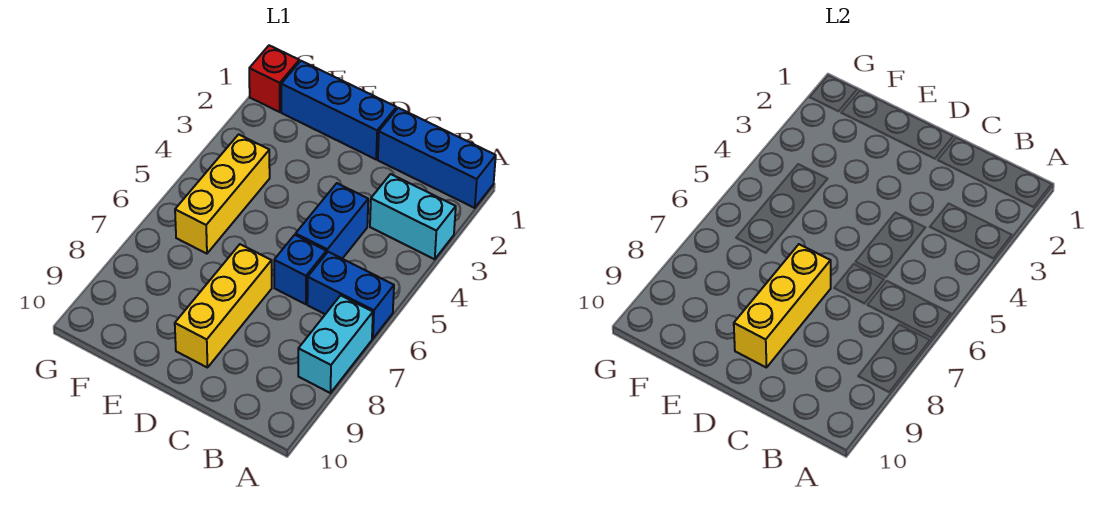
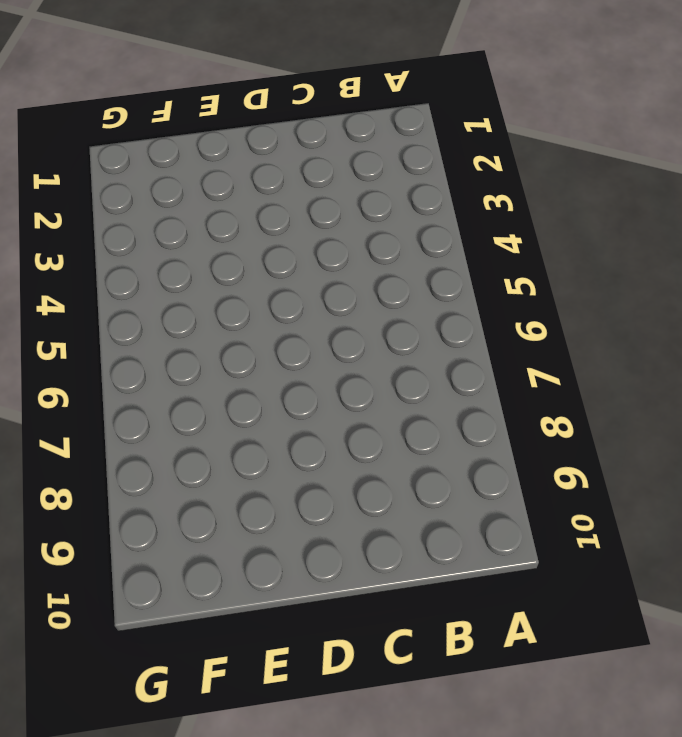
none -> blue brick A1:C1 level 1
none -> cyan brick A3:B3 level 1

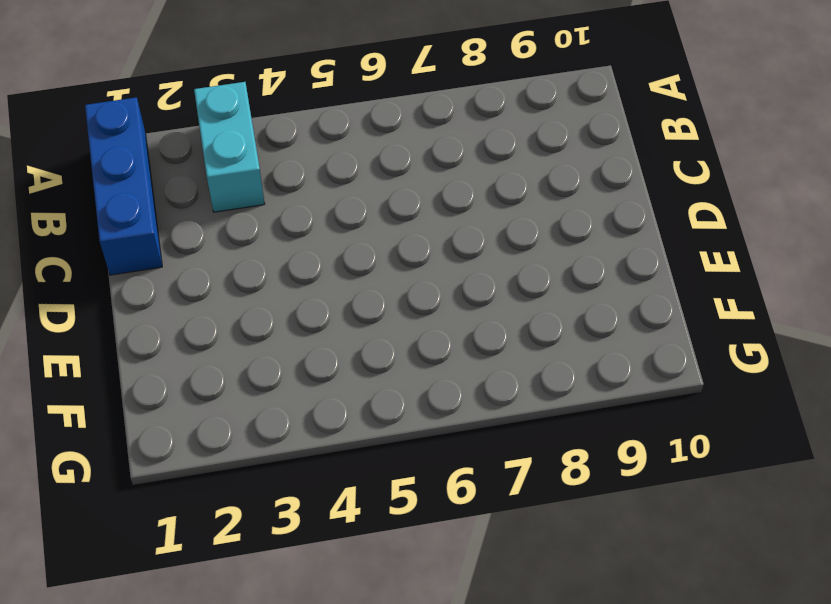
none -> blue brick A6:B6 level 1
none -> cyan brick A7:A8 level 1

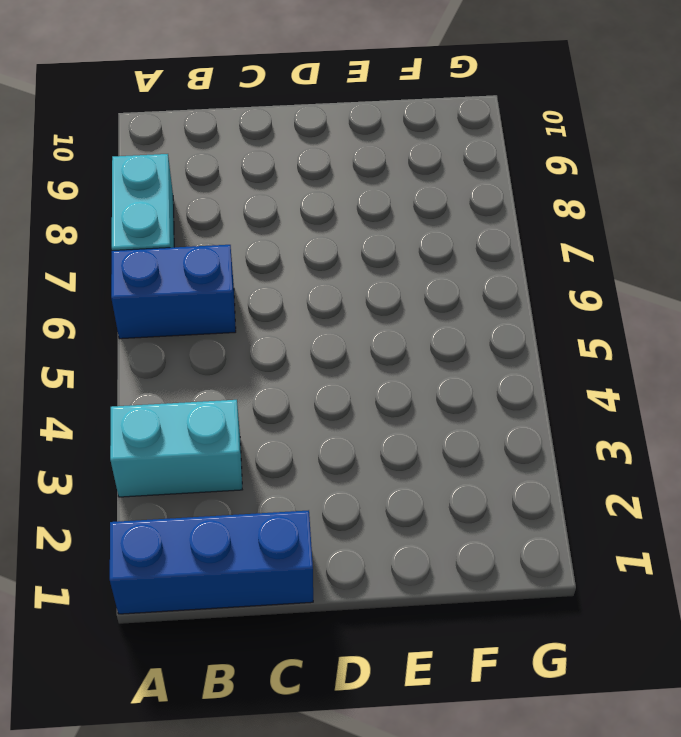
none -> blue brick C4:C5 level 1
none -> blue brick C6 level 1

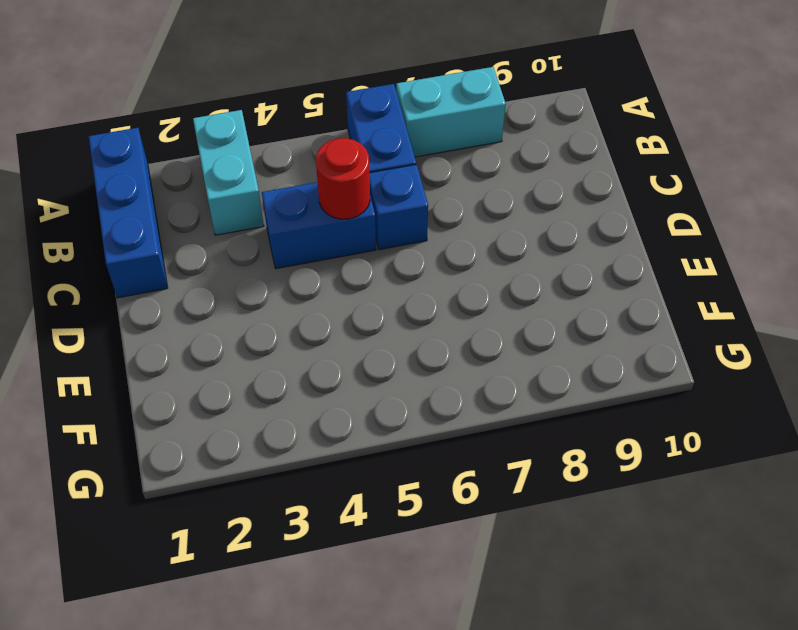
red round brick C5 level 2 -> none
none -> blue brick D1:F1 level 1
none -> yellow brick D7:D9 level 1

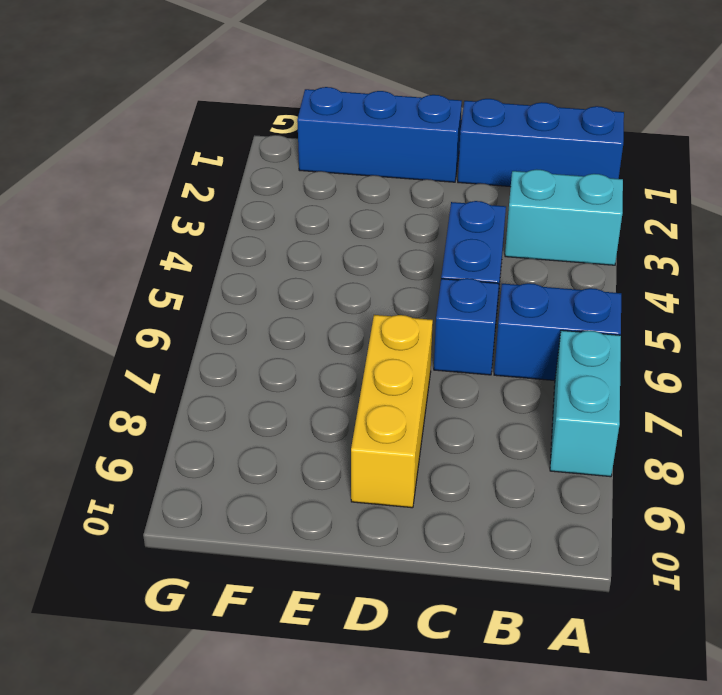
none -> yellow brick F4:F6 level 1
none -> red brick G1 level 1

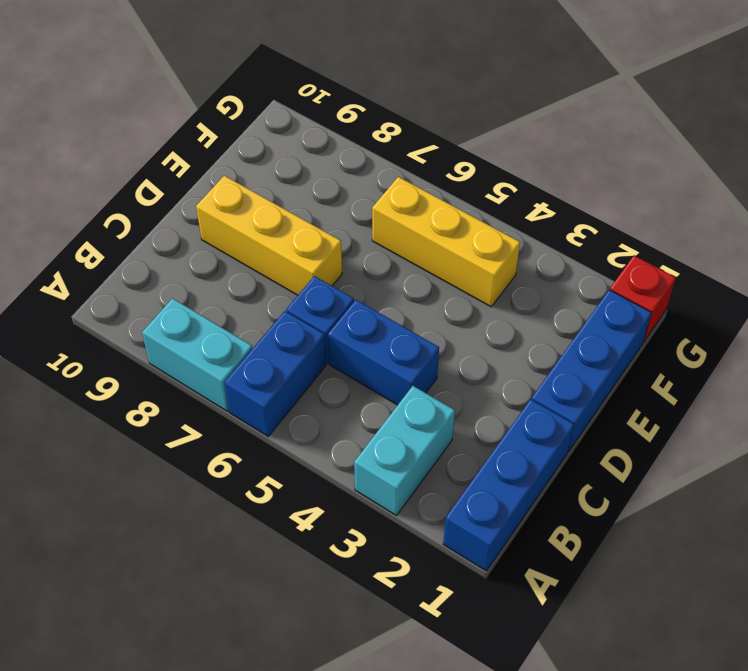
none -> yellow brick D7:D9 level 2

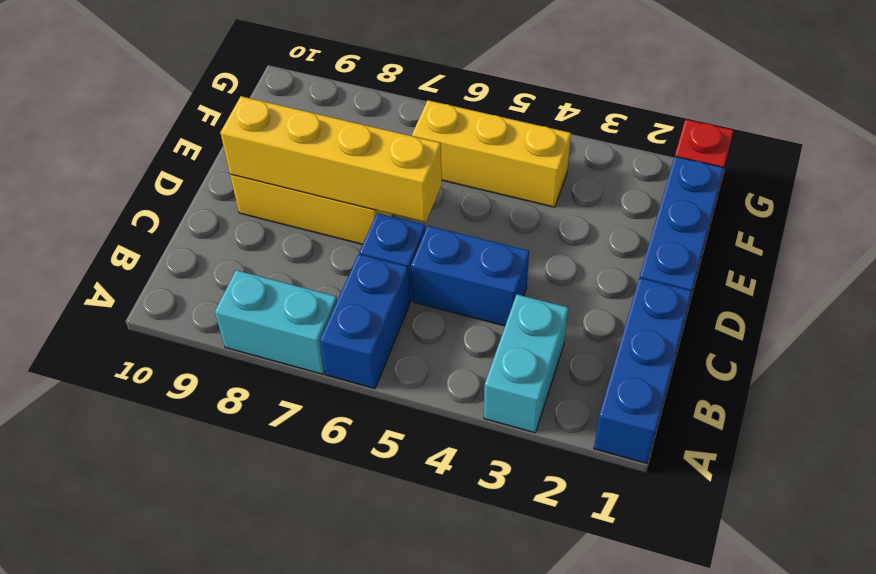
yellow brick D6:D9 level 2 -> yellow brick D7:D9 level 2

